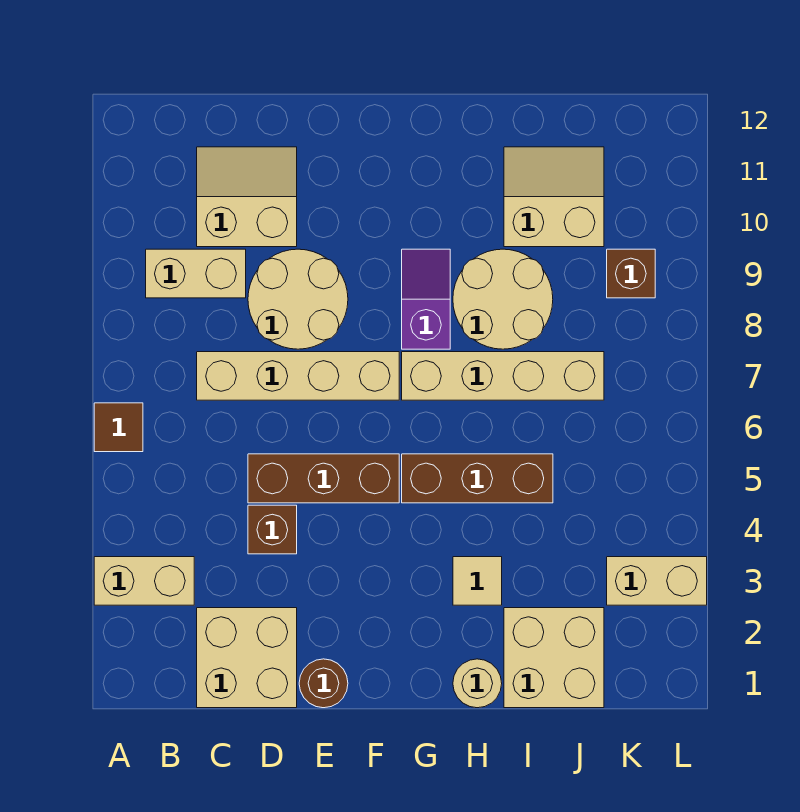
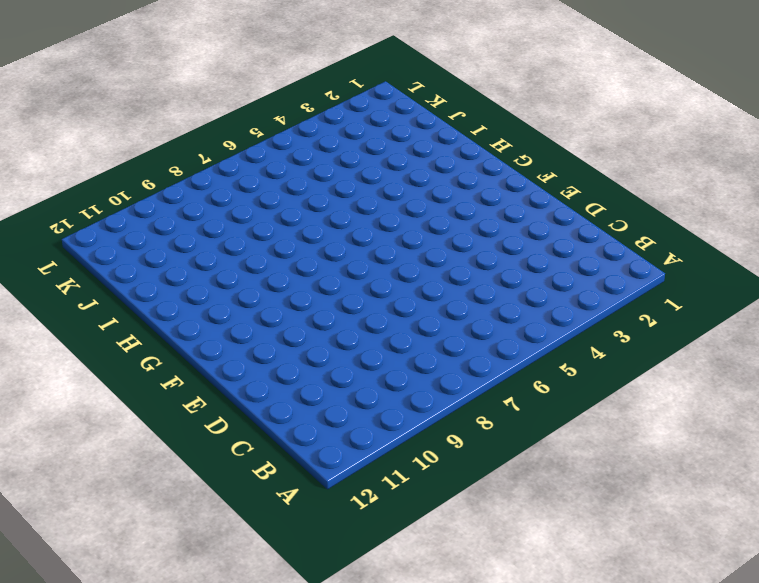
none -> tan brick A3:B3 level 1
none -> brown tile A6 level 1
none -> tan brick B9:C9 level 1

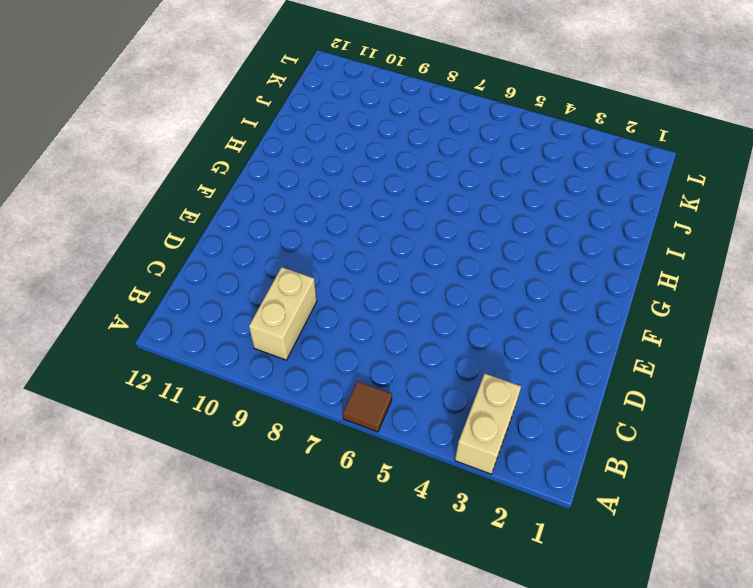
none -> tan brick C1:D2 level 1
none -> tan brick C7:F7 level 1
none -> tan slope C10:D11 level 1 top 10

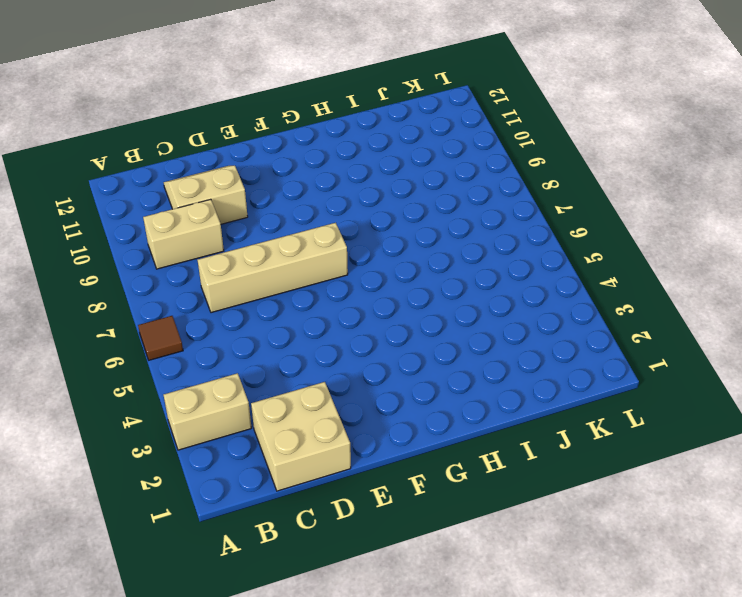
none -> brown brick D4 level 1
none -> brown brick D5:F5 level 1
none -> tan round brick D8:E9 level 1

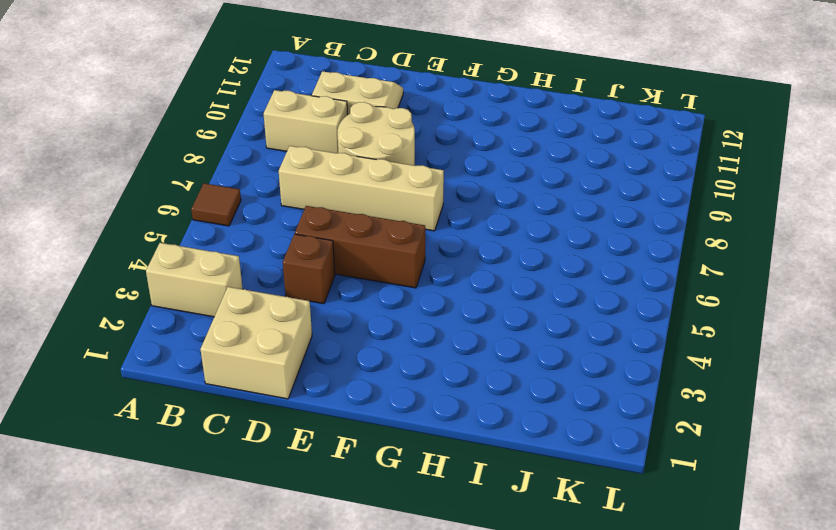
none -> brown round brick E1 level 1
none -> brown brick G5:I5 level 1
none -> tan brick G7:J7 level 1

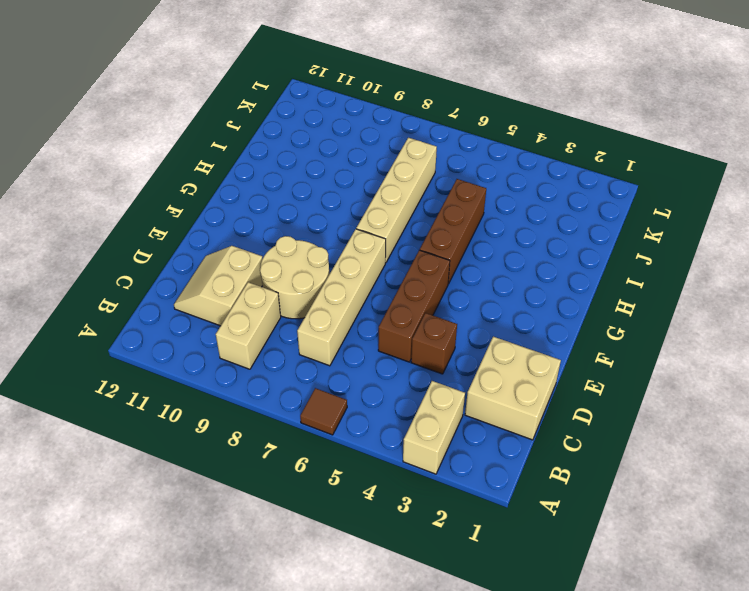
none -> brown round brick E1 level 1
none -> purple slope G8:G9 level 1 top 8
none -> tan round brick H1 level 1

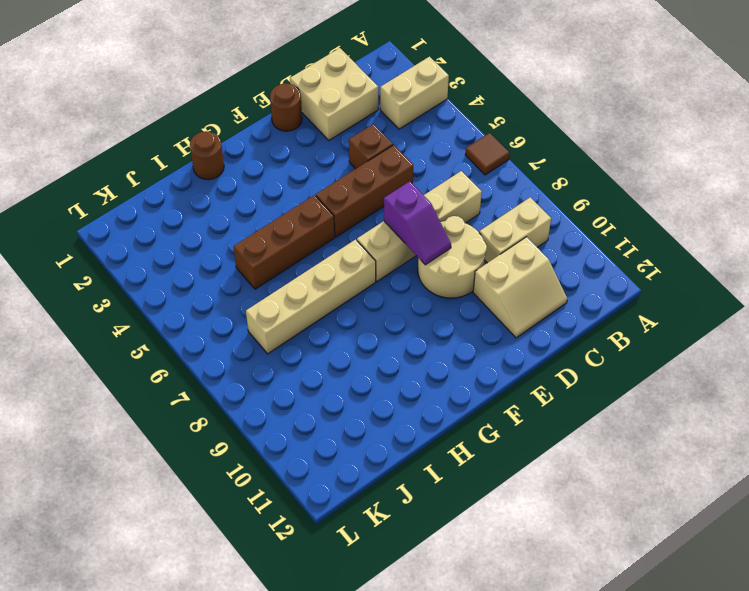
purple slope E7:E8 level 2 top 7 -> purple slope G8:G9 level 1 top 8
brown round brick H1 level 1 -> tan round brick H1 level 1
none -> tan tile H3 level 1
none -> tan round brick H8:I9 level 1
none -> tan brick I1:J2 level 1

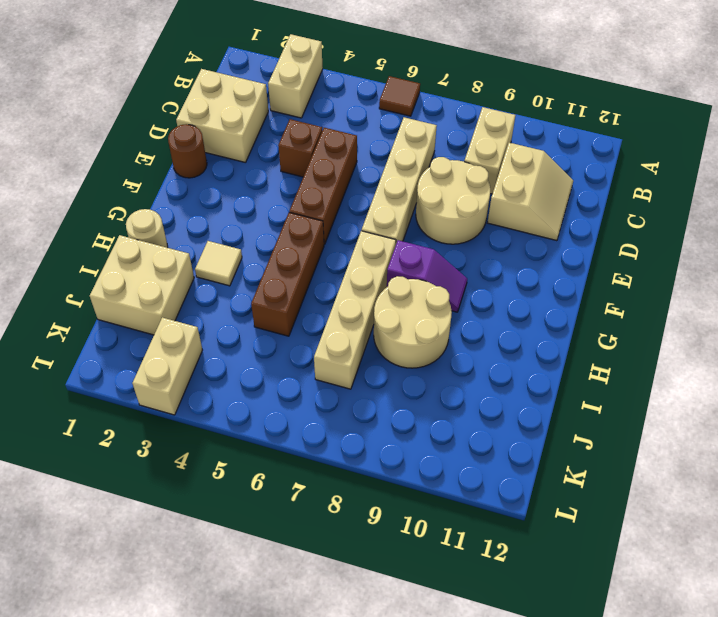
none -> tan slope I10:J11 level 1 top 10
none -> brown brick K9 level 1

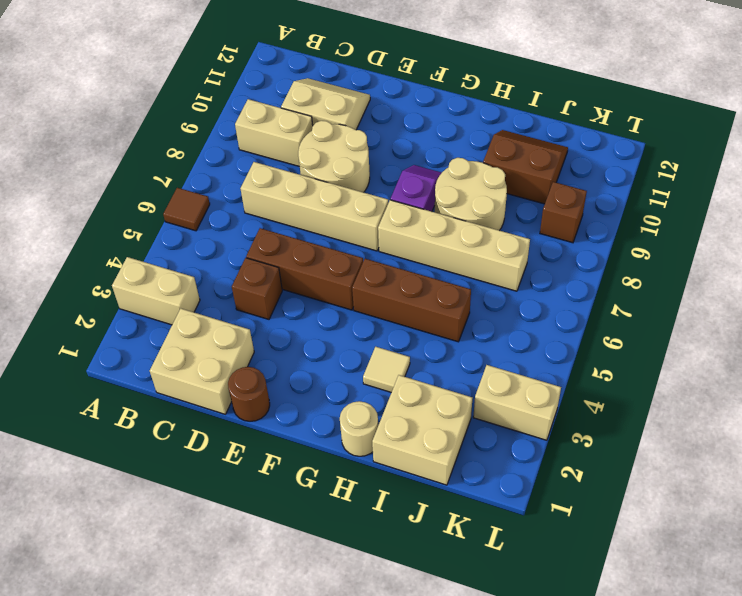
brown slope I10:J11 level 1 top 10 -> tan slope I10:J11 level 1 top 10

